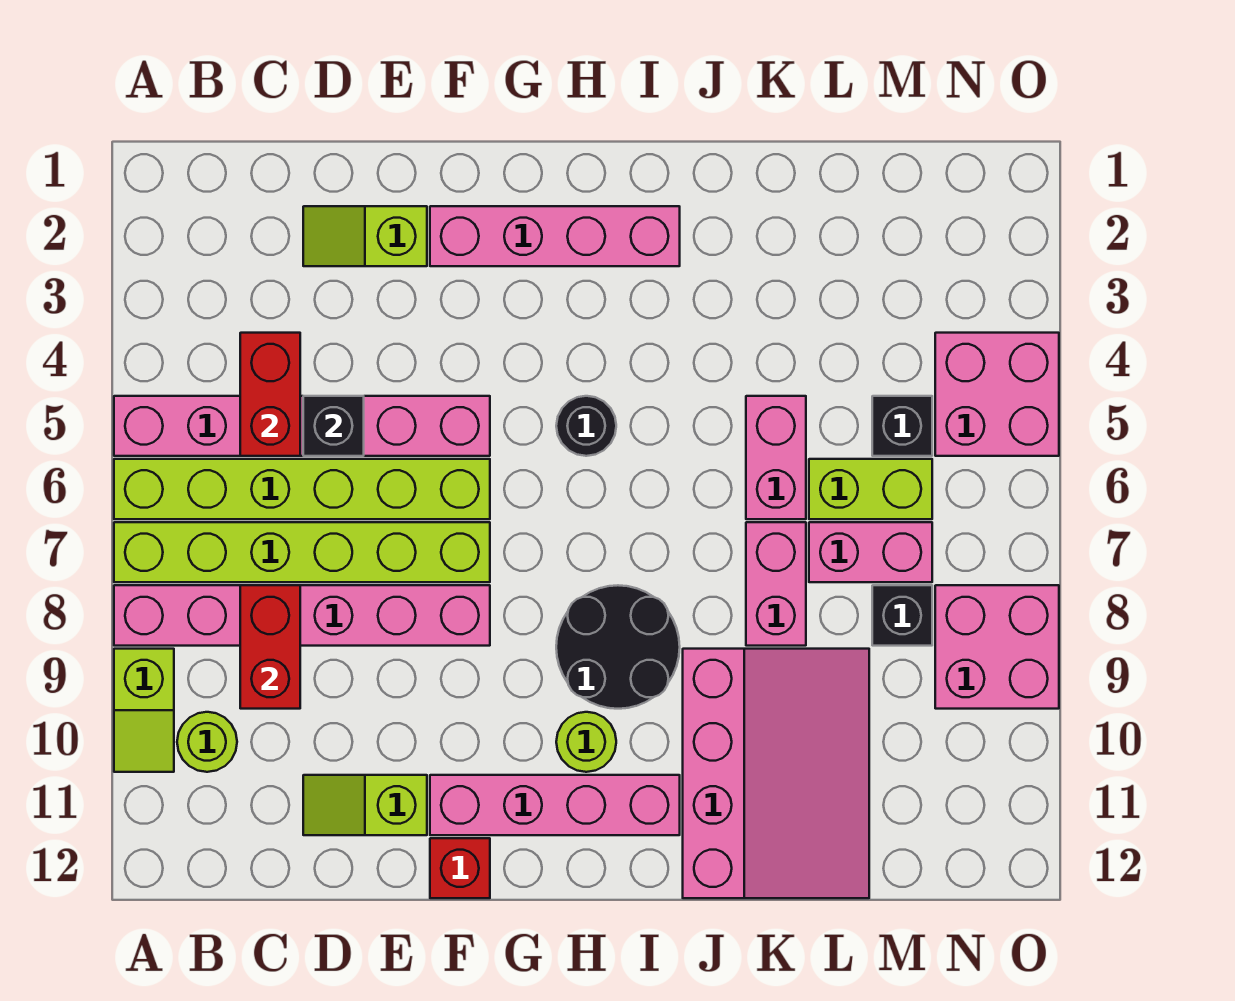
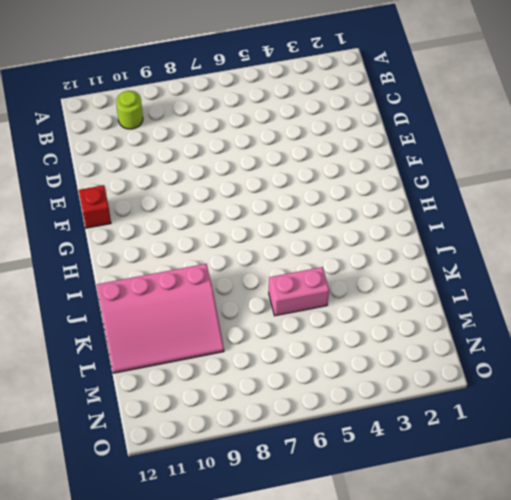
none -> pink brick A5:F5 level 1
none -> lime brick A6:F6 level 1
none -> lime brick A7:F7 level 1

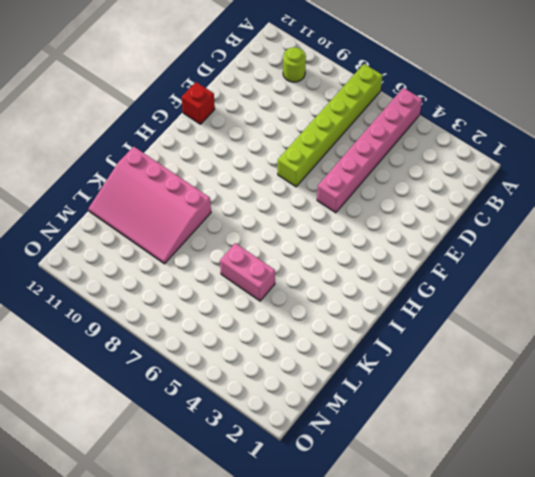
none -> lime brick A6:F6 level 1
none -> pink brick A8:F8 level 1
none -> lime slope A9:A10 level 1 top 9

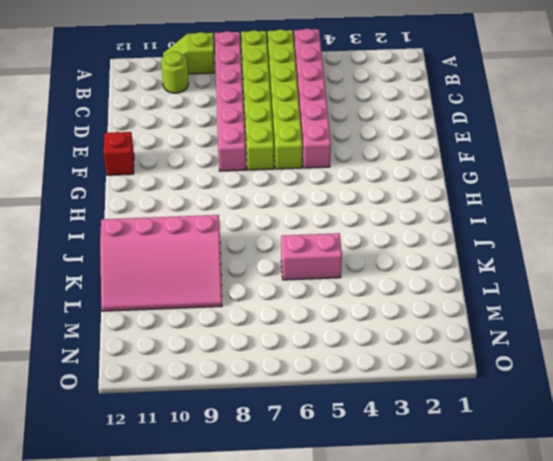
none -> lime slope D2:E2 level 1 top E
none -> lime slope D11:E11 level 1 top E
none -> pink brick F2:I2 level 1

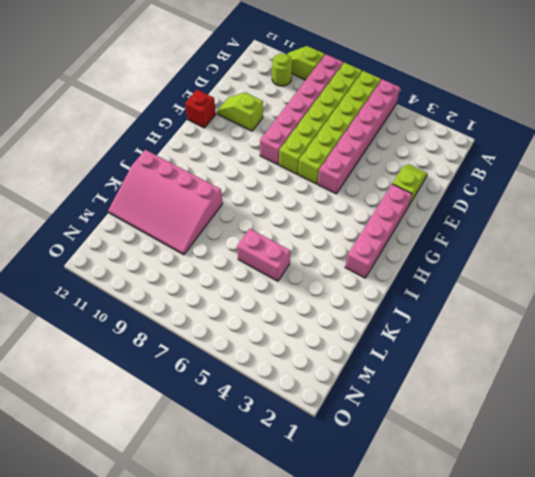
lime slope E10:E11 level 1 top 10 -> lime slope D11:E11 level 1 top E
none -> pink brick F11:I11 level 1
none -> black round brick H5 level 1
none -> black round brick H8:I9 level 1

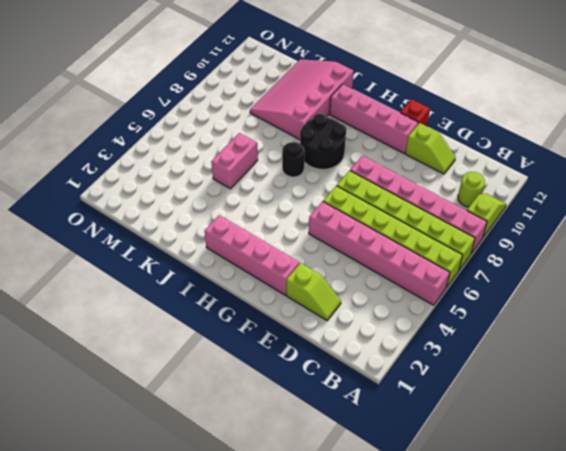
black round brick I7 level 1 -> black round brick H5 level 1
none -> lime round brick H10 level 1
none -> pink brick K7:K8 level 1
none -> lime brick L6:M6 level 1

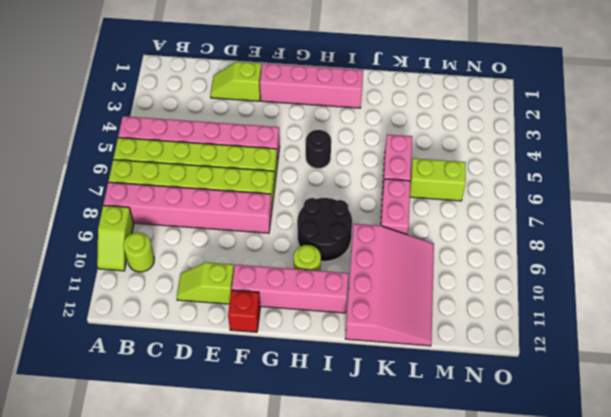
none -> pink brick L7:M7 level 1
none -> black brick M5 level 1
none -> black brick M8 level 1

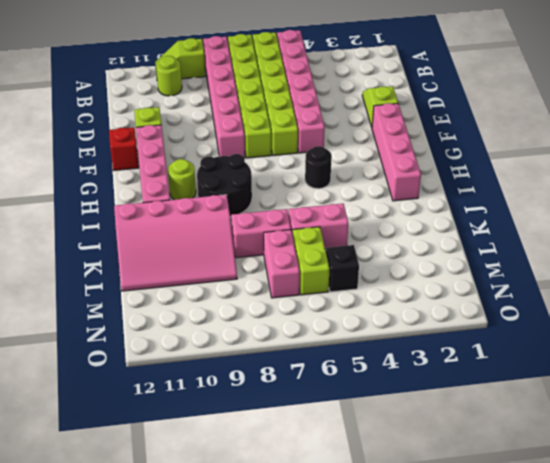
none -> black brick M8 level 1
none -> pink brick N4:O5 level 1
none -> pink brick N8:O9 level 1

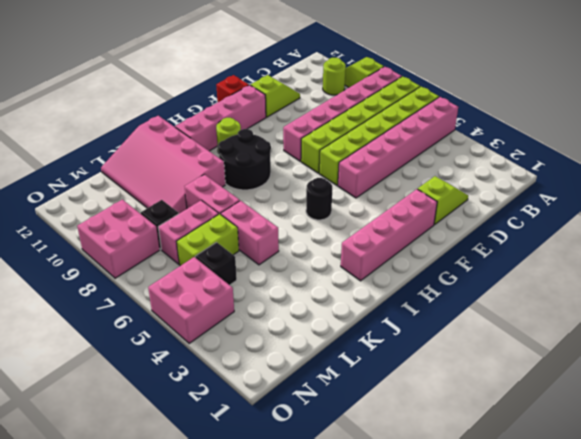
none -> red brick C4:C5 level 2
none -> red brick C8:C9 level 2
none -> black brick D5 level 2

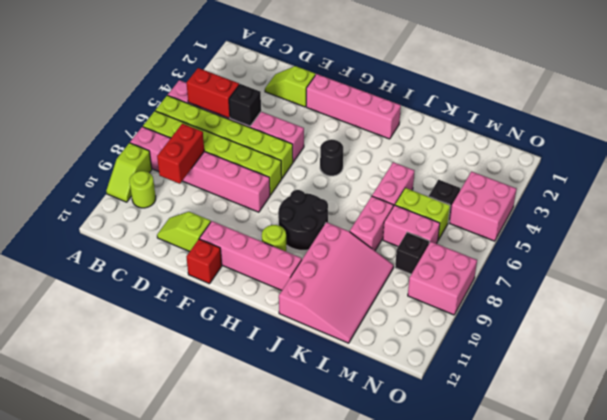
red brick B5:C5 level 2 -> red brick C4:C5 level 2

